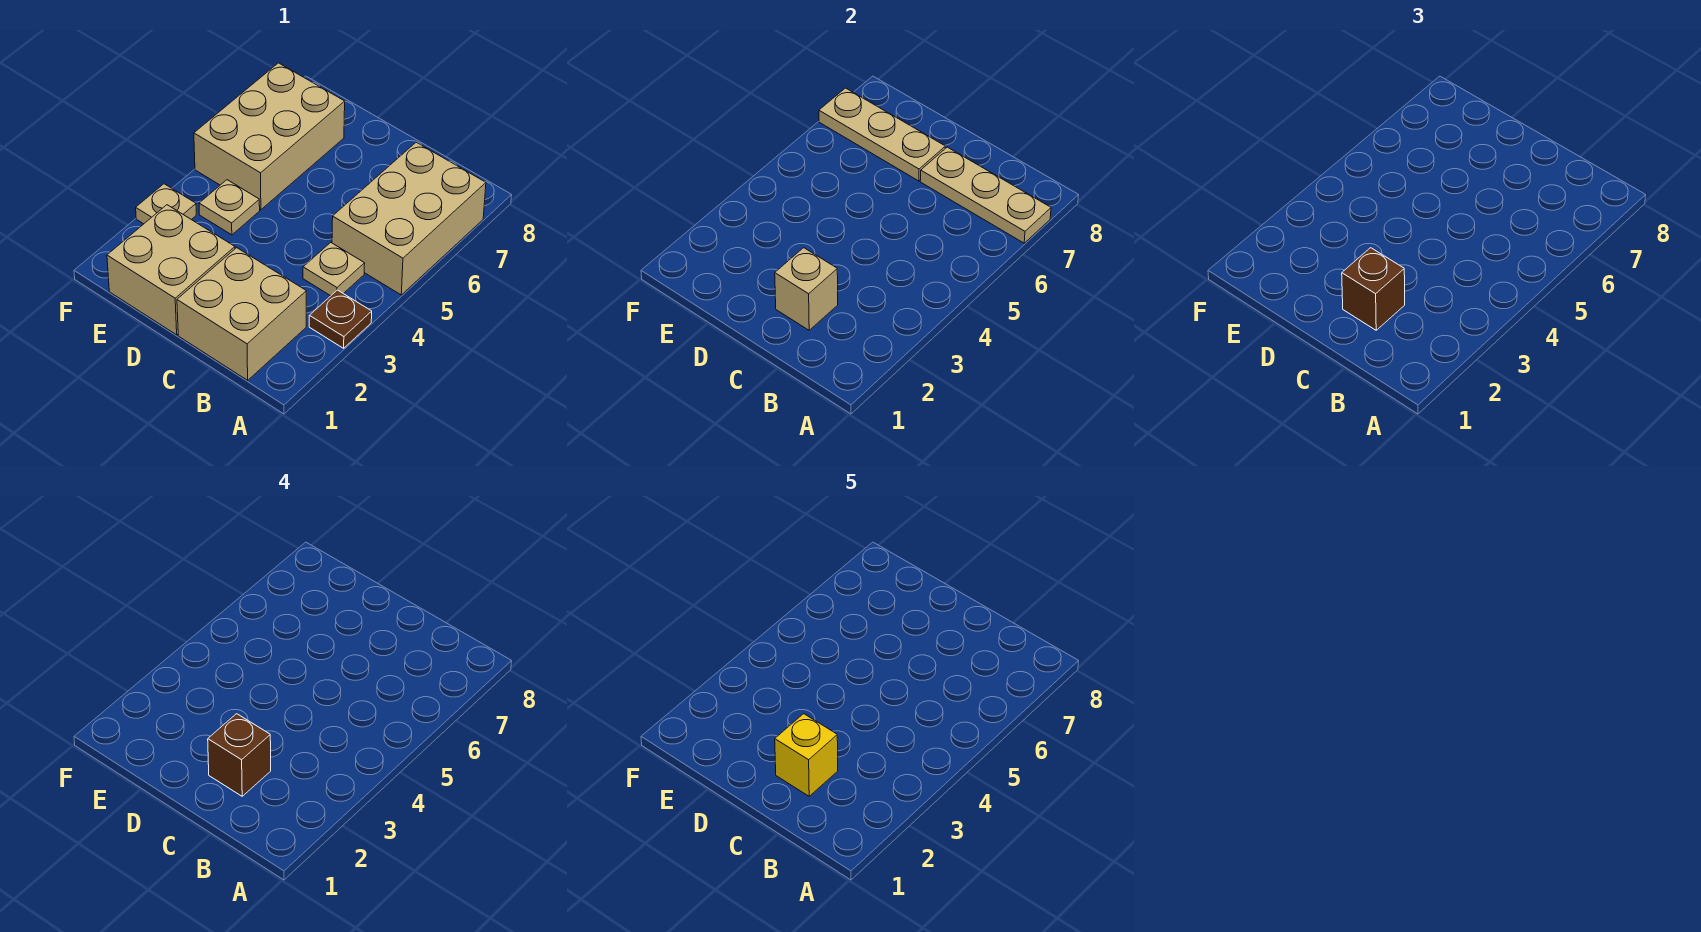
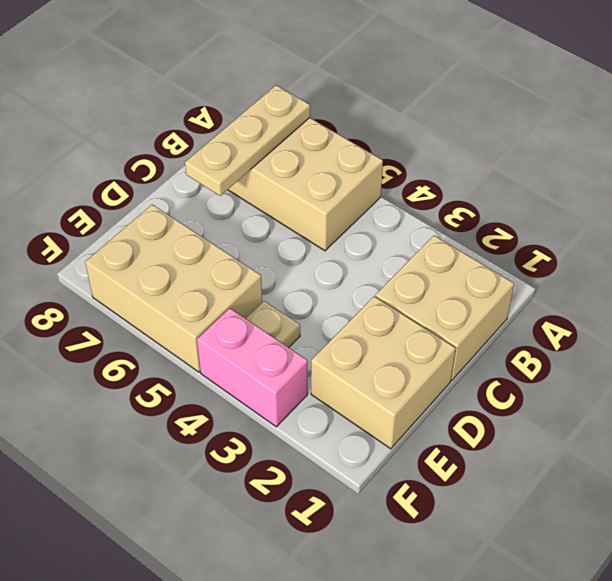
pink brick F3:F4 level 1 -> tan plate F3 level 1
none -> brown plate A3 level 1
none -> tan plate B4 level 1
none -> tan brick C2 level 2

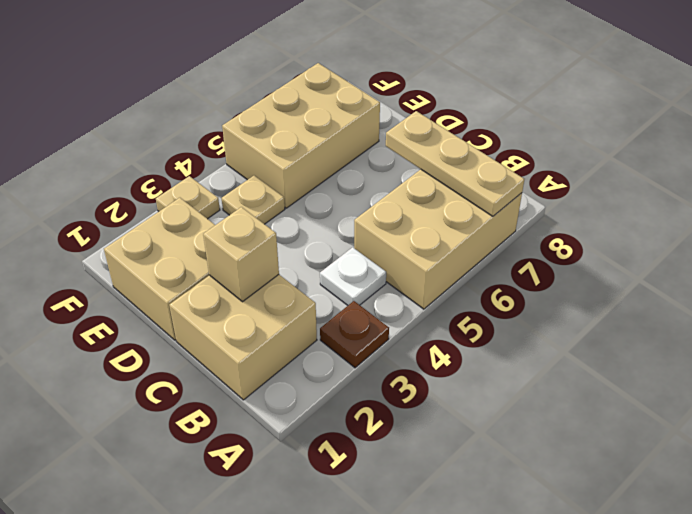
white plate B4 level 1 -> tan plate B4 level 1
none -> tan plate D7:F7 level 2
none -> brown brick C2 level 3
none -> brown brick C2 level 4

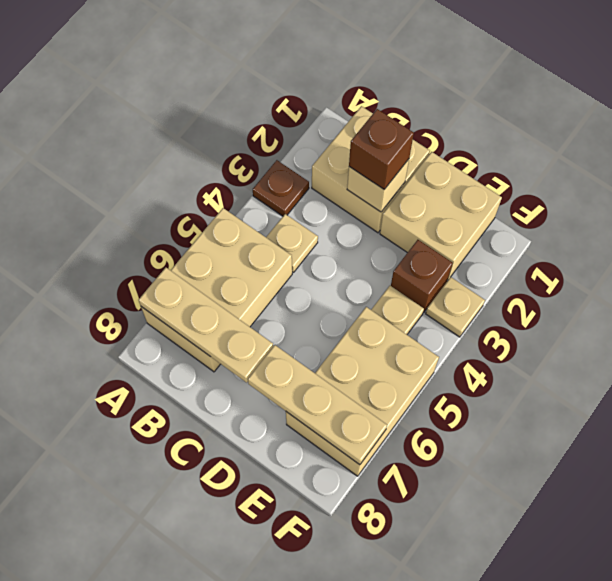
brown brick E3 level 1 -> brown brick C2 level 4
none -> yellow brick C2 level 5

